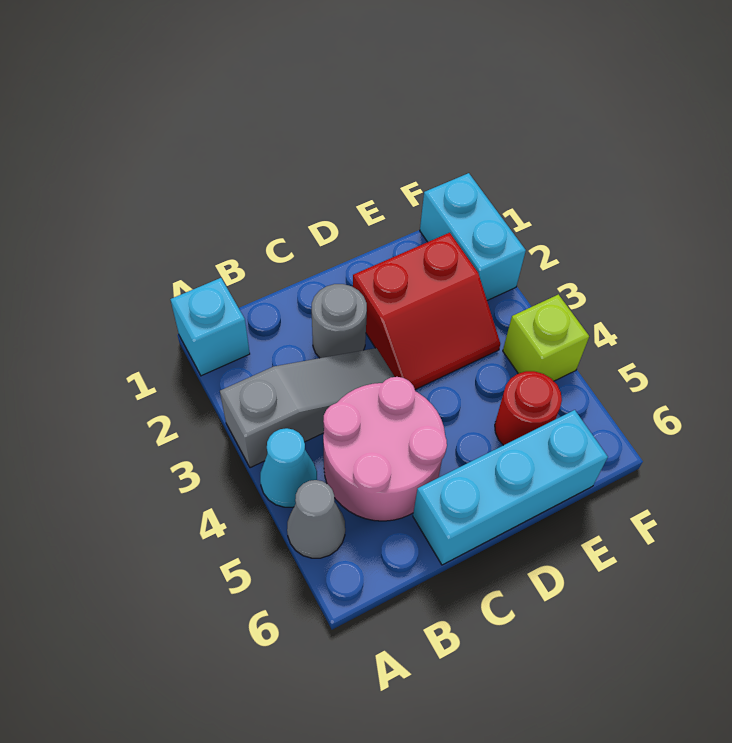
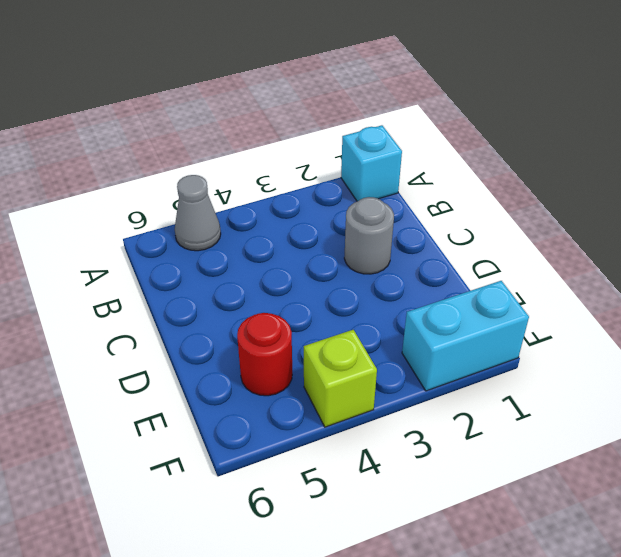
none -> grey slope A3:C3 level 1 top A
none -> cyan cone A4 level 1

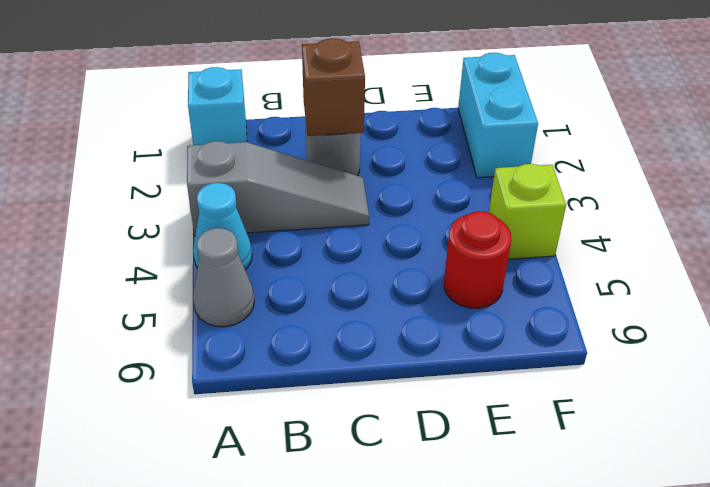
brown brick C2 level 2 -> none
none -> pink round brick B4:C5 level 1
none -> cyan brick C6:E6 level 1

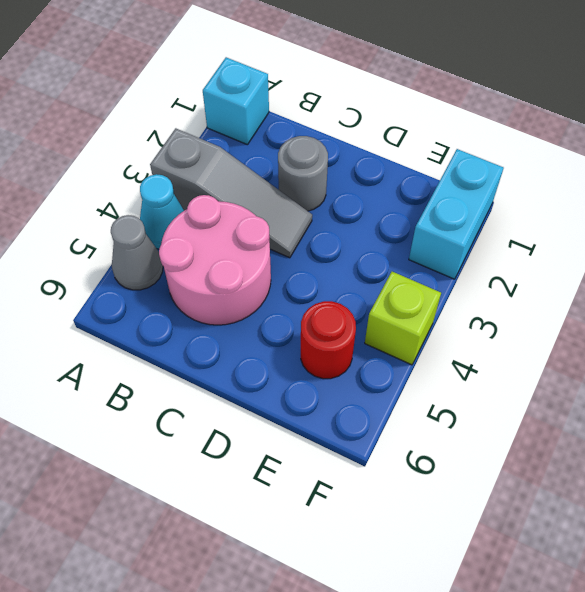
none -> cyan brick C6:E6 level 1
none -> red slope D2:E3 level 1 top 2

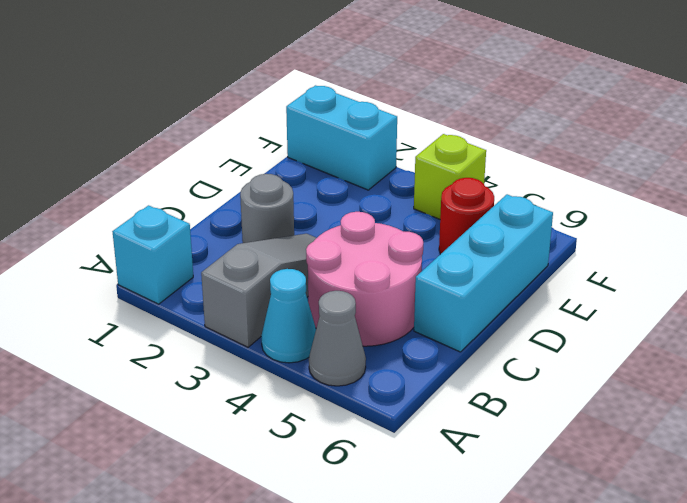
none -> red slope D2:E3 level 1 top 2

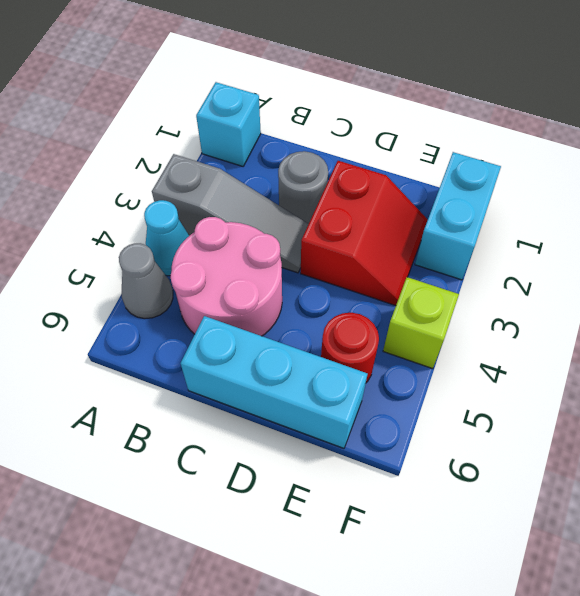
red slope D2:E3 level 1 top D -> red slope D2:E3 level 1 top 2

